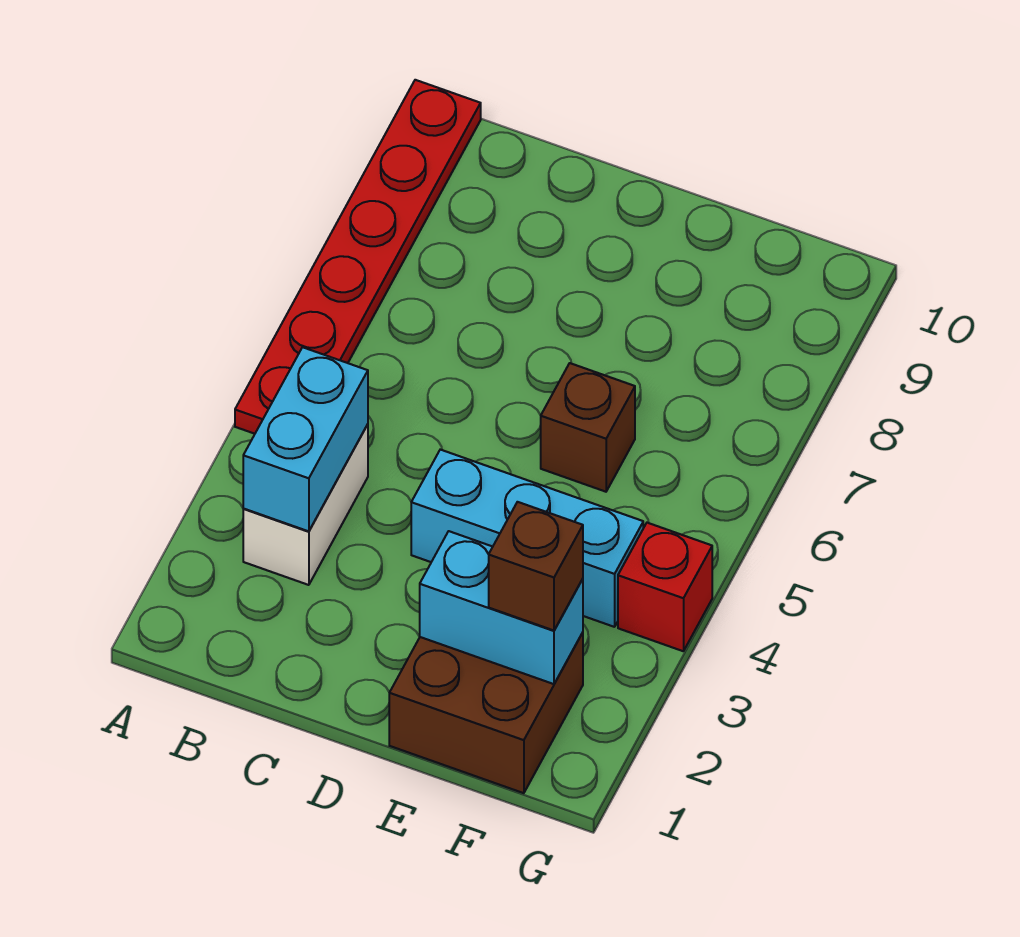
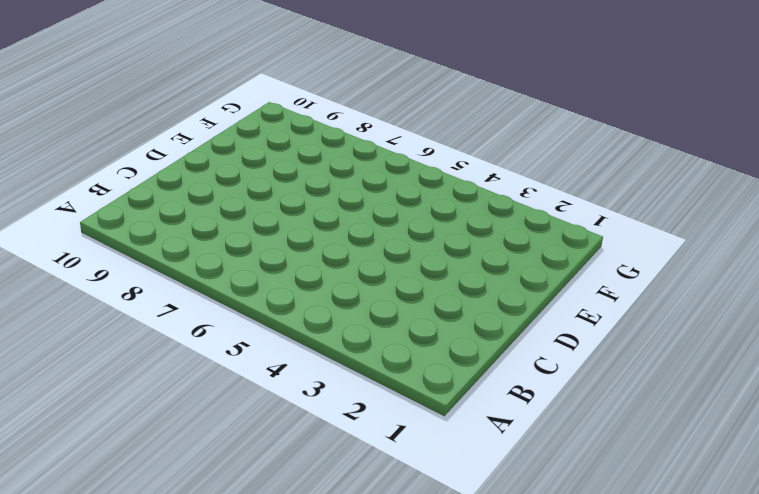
none -> red plate A5:A10 level 1
none -> white brick B3:B4 level 1

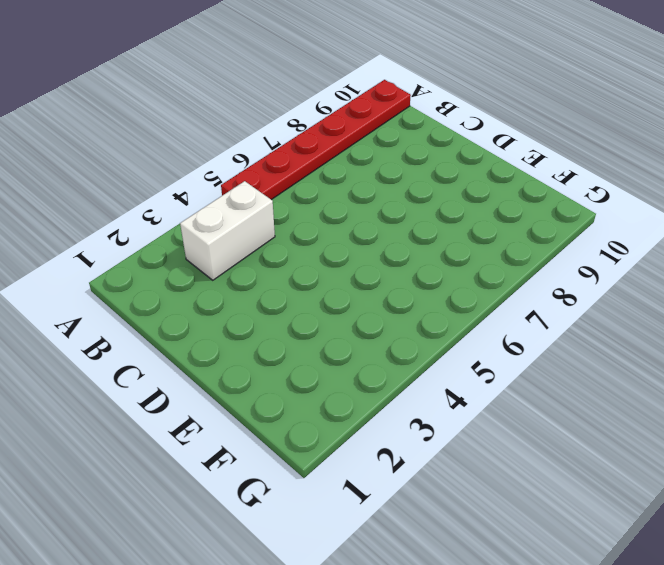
none -> cyan brick D4:F4 level 1
none -> brown brick E1:F2 level 1

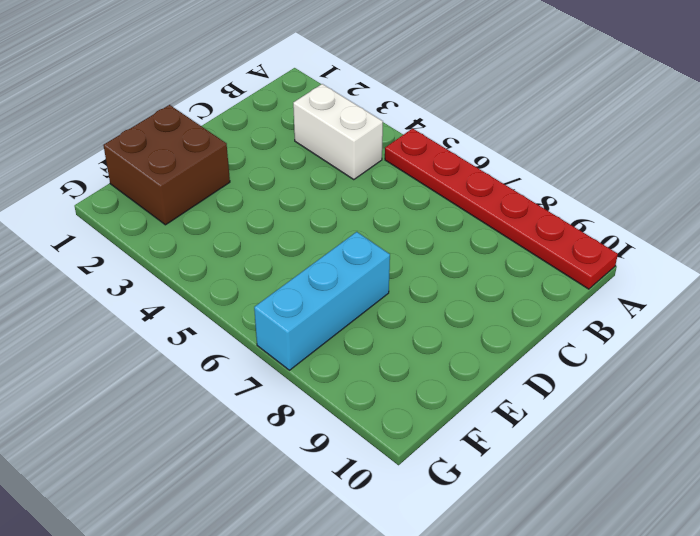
cyan brick E7:G7 level 1 -> cyan brick D4:F4 level 1
none -> brown brick E6 level 1
none -> red brick G4 level 1

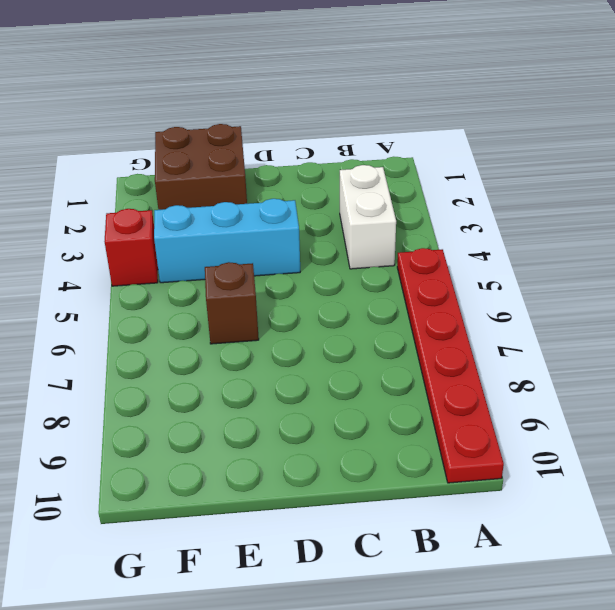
none -> cyan brick B3:B4 level 2
none -> cyan brick E2:F2 level 2

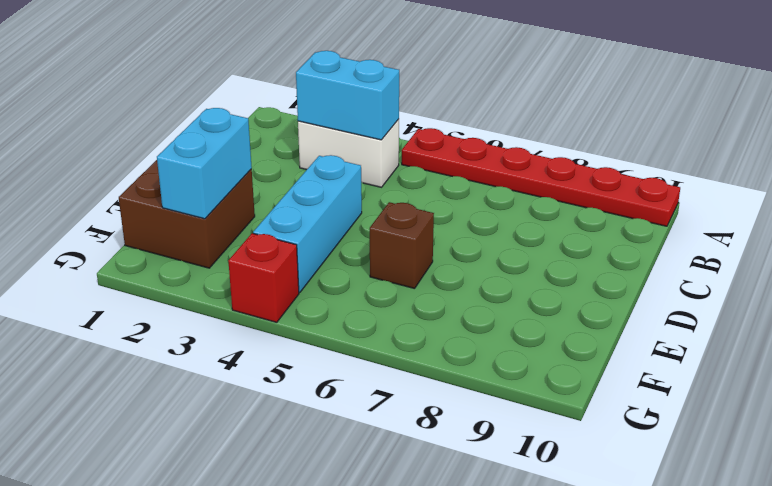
none -> brown brick F2 level 3

